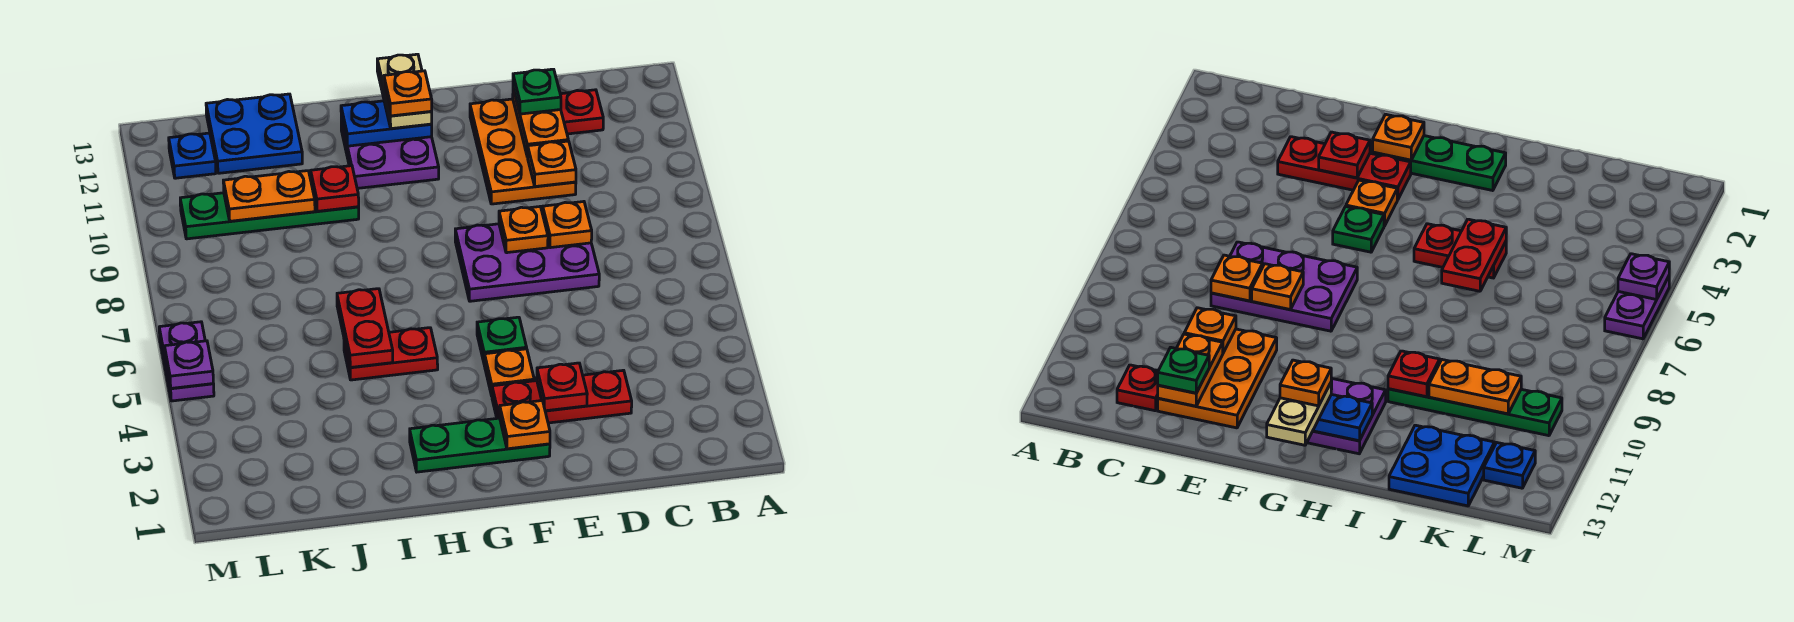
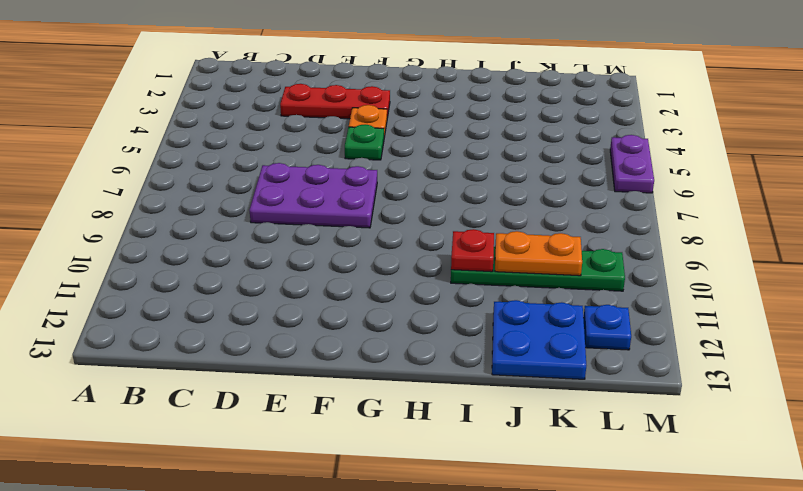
none -> red plate C12 level 1
none -> orange plate D10:E12 level 1
none -> green plate F2:H2 level 1

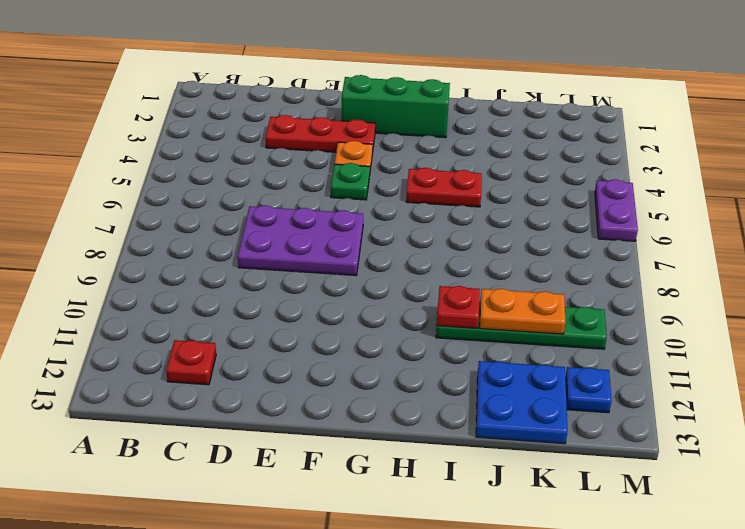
green brick F2:H2 level 1 -> green plate F2:H2 level 1
none -> orange plate D10:E12 level 1
none -> purple plate G11:H12 level 1
none -> orange plate D8 level 2

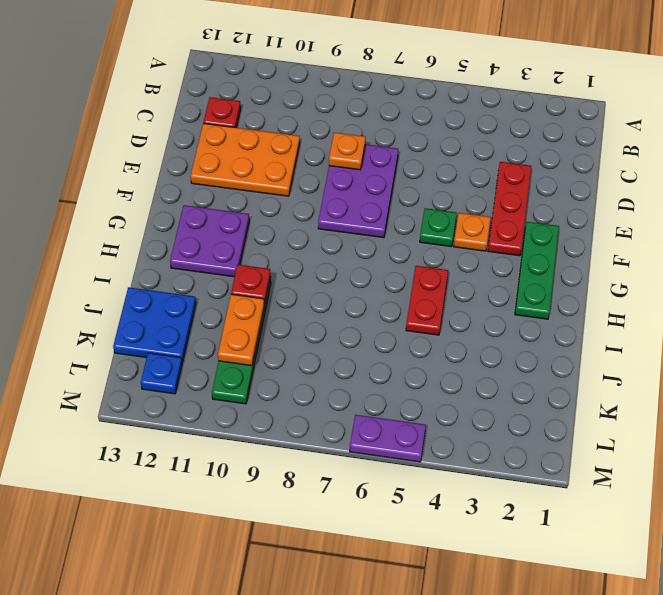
none -> orange plate D10 level 2
none -> orange plate D11:D12 level 2
none -> red plate E3 level 2

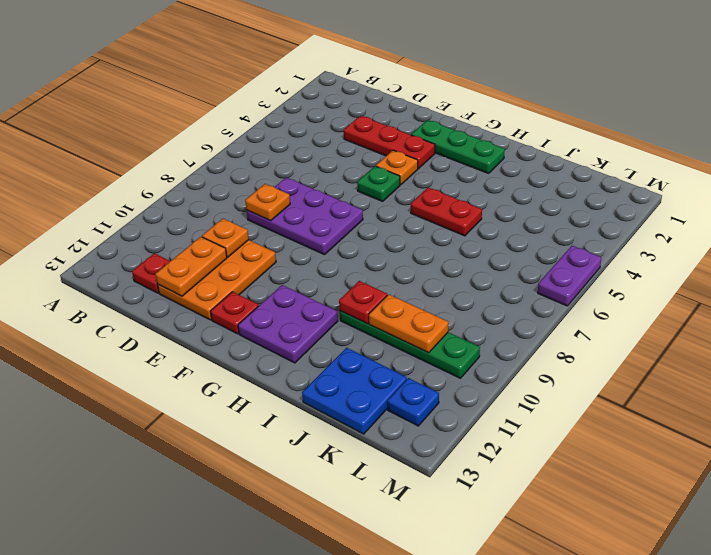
red plate F12 level 1 -> red plate E3 level 2
none -> orange plate E8 level 2
none -> orange plate F2 level 2
none -> blue plate G12:H12 level 2

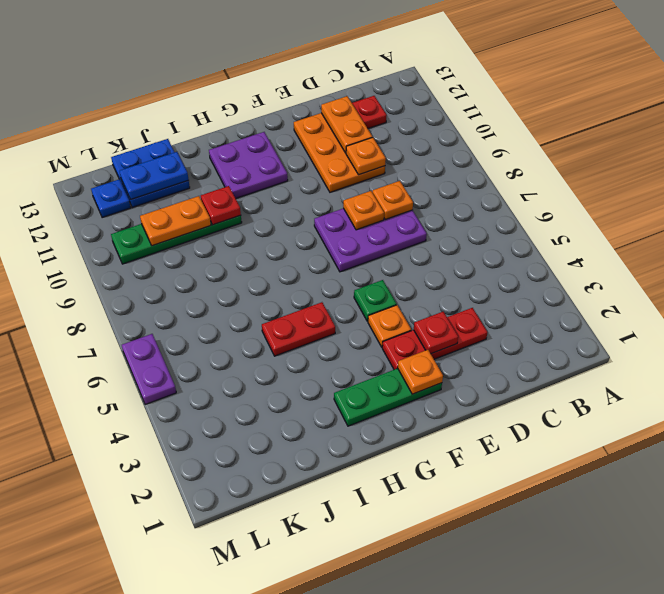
blue plate J12:K12 level 2 -> blue plate G12:H12 level 2
none -> red plate I5:I6 level 2
none -> purple plate M5 level 2
none -> green plate D12 level 3

